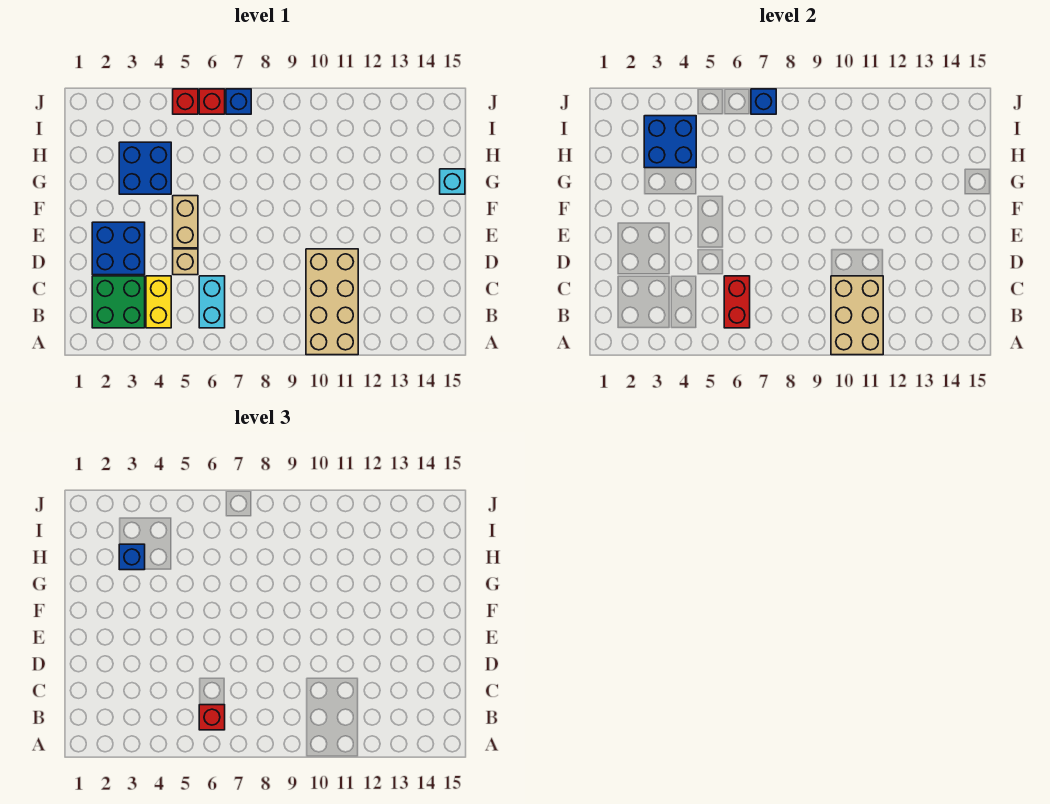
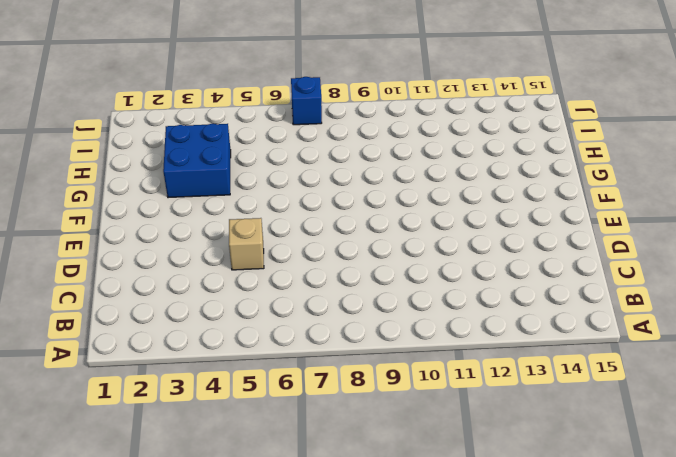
none -> tan brick A10:D11 level 1
none -> green brick B2:C3 level 1
none -> yellow brick B4:C4 level 1

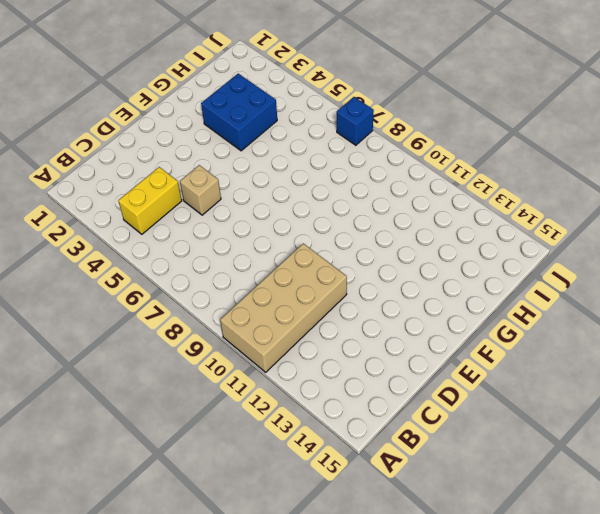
none -> green brick B2:C3 level 1
none -> cyan brick B6:C6 level 1
none -> blue brick D2:E3 level 1

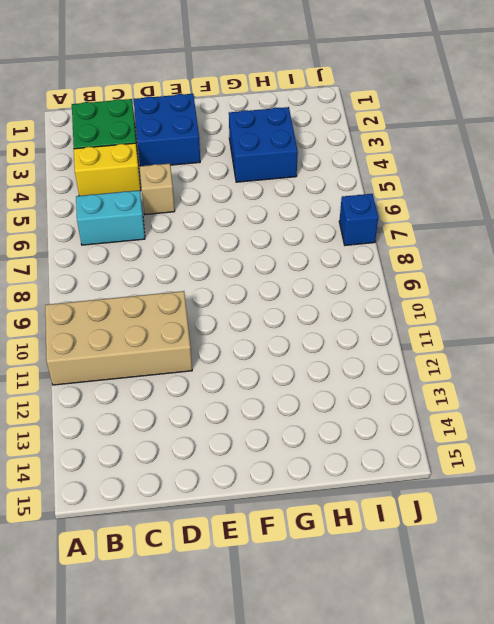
none -> tan brick E5:F5 level 1
none -> cyan brick G15 level 1
none -> red brick J5 level 1

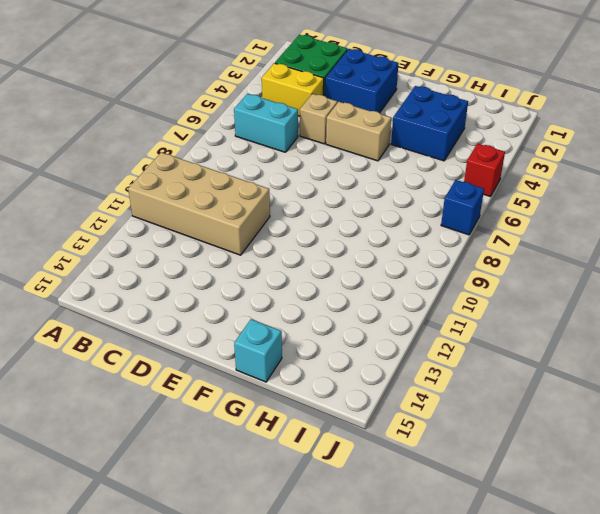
none -> red brick J6 level 1
none -> tan brick A10:C11 level 2
none -> red brick B6:C6 level 2

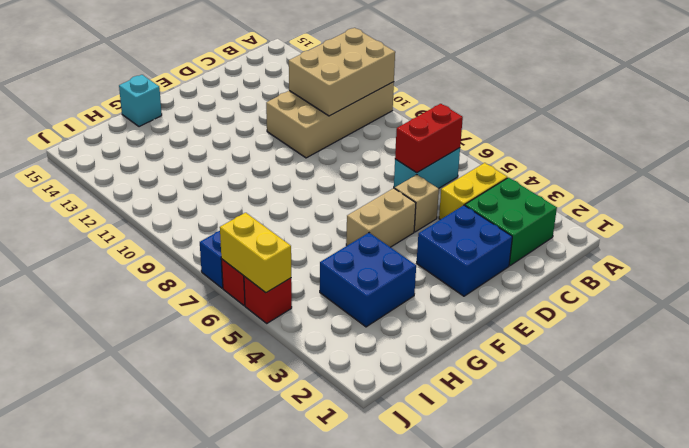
yellow brick J5:J6 level 2 -> none
none -> blue brick H3:I4 level 2
none -> blue brick J7 level 2
none -> red brick B6 level 3

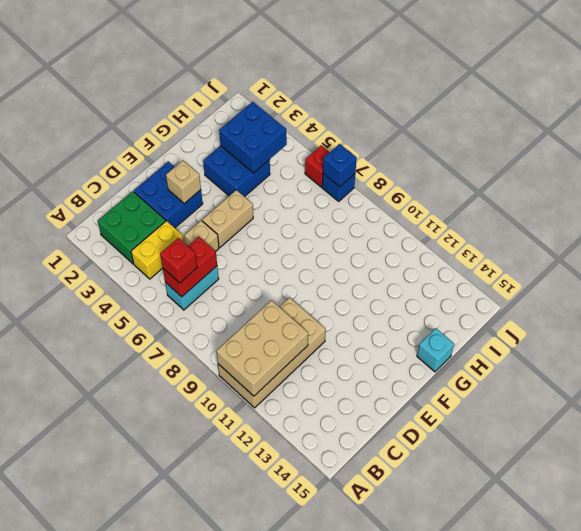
tan brick E3 level 2 -> none
none -> red brick J5 level 1
none -> blue brick H3 level 3

